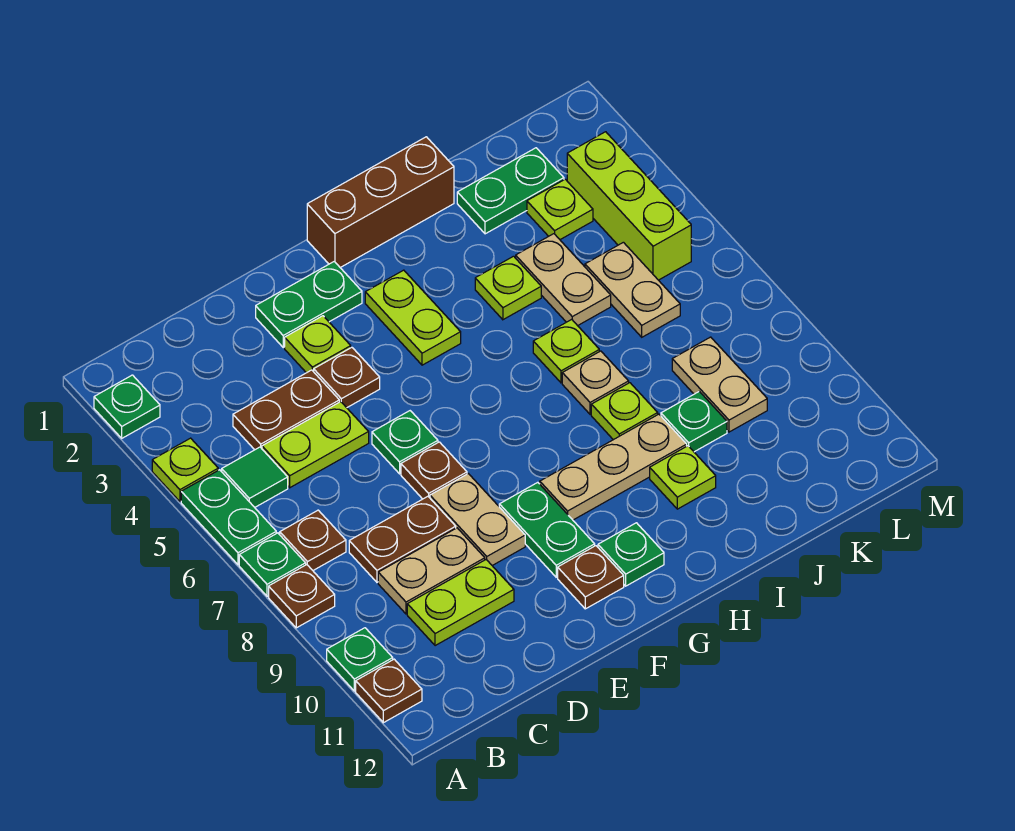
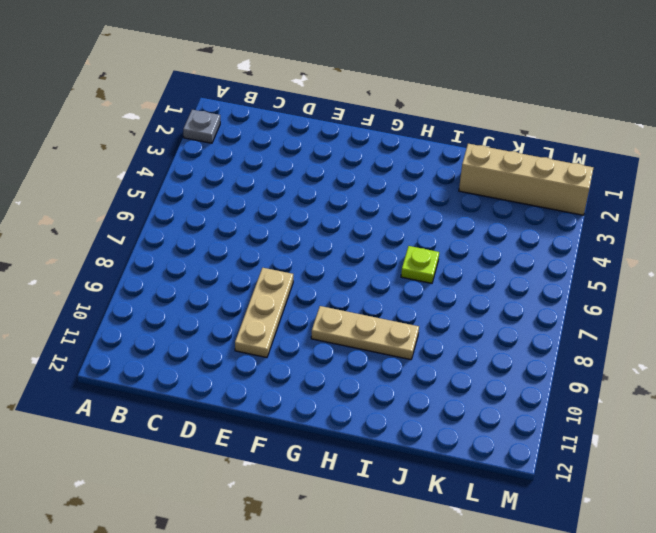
grey plate A2 level 1 -> green plate A2 level 1
tan plate E8:E10 level 1 -> tan plate E8:E9 level 1
tan brick J2:M2 level 1 -> green plate J2:K2 level 1
none -> lime plate A4 level 1
none -> green plate A5:A6 level 1
none -> green plate A7 level 1
none -> brown plate A8 level 1

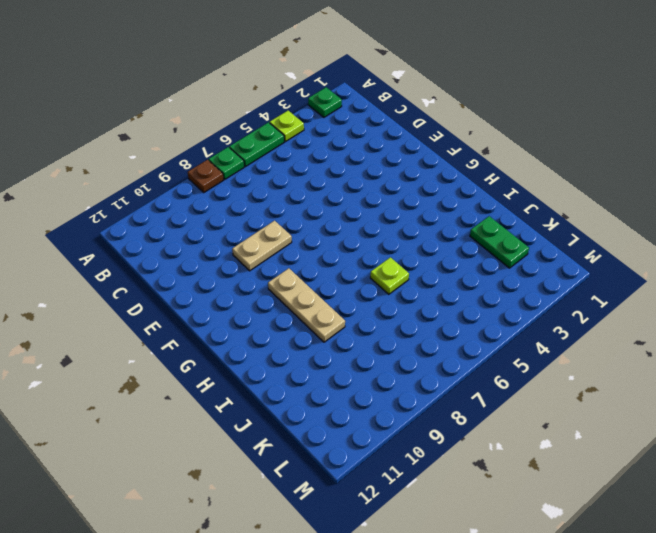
none -> green plate A10 level 1
none -> brown plate A11 level 1
none -> green tile B5 level 1
none -> brown plate B7 level 1

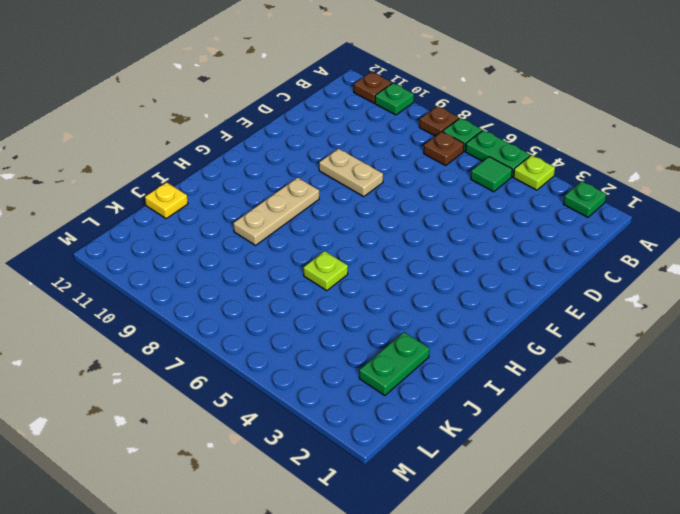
yellow plate J12 level 1 -> none
none -> brown plate C4:D4 level 1
none -> lime plate C5:D5 level 1
none -> brown plate C8:D8 level 1
none -> tan plate C9:D9 level 1

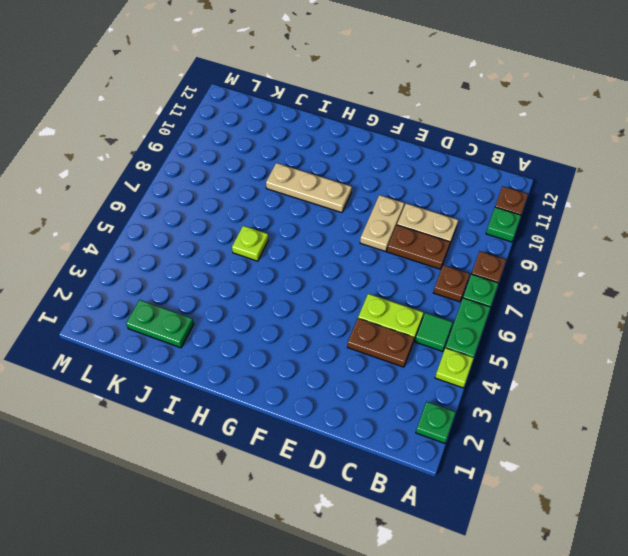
none -> lime plate C10:D10 level 1
none -> green plate E2:F2 level 1
none -> lime plate E3 level 1
none -> brown plate E4 level 1

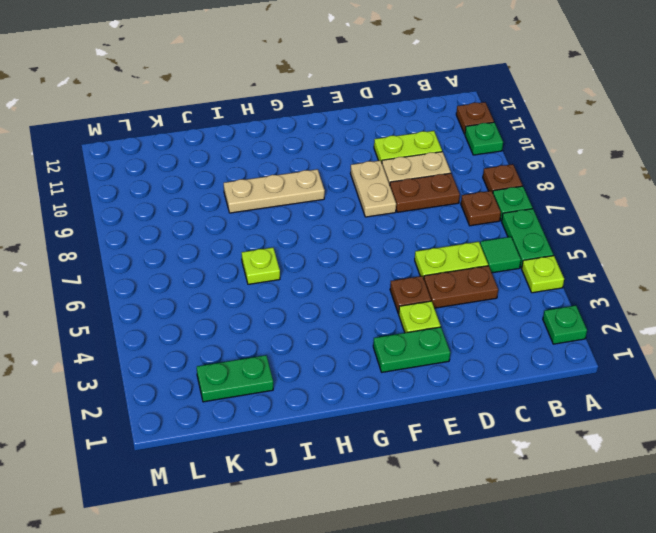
none -> green plate E6 level 1
none -> brown plate E7 level 1
none -> green plate F9:F10 level 1
none -> brown plate F11 level 1

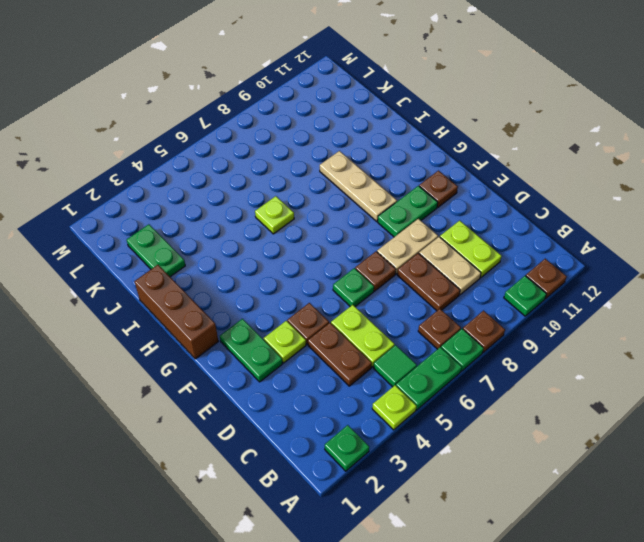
none -> lime plate G3:G4 level 1
none -> green plate G11 level 1
none -> lime plate I4 level 1
none -> tan plate I7 level 1

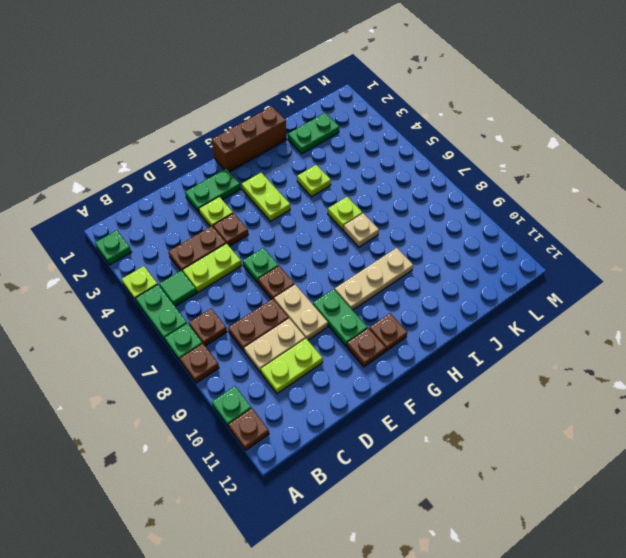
brown plate G11 level 1 -> green plate G11 level 1
none -> lime plate I8 level 1
none -> lime plate I10 level 1
none -> tan plate J4:J5 level 1
none -> green plate J9 level 1

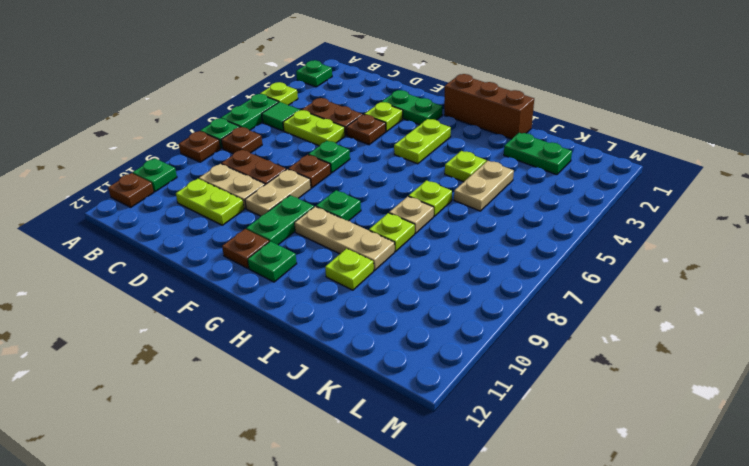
green plate G8 level 1 -> green plate J9 level 1
none -> lime plate K3 level 1
none -> tan plate K5:K6 level 1
none -> tan plate K8:K9 level 1
none -> lime brick L3:L5 level 1

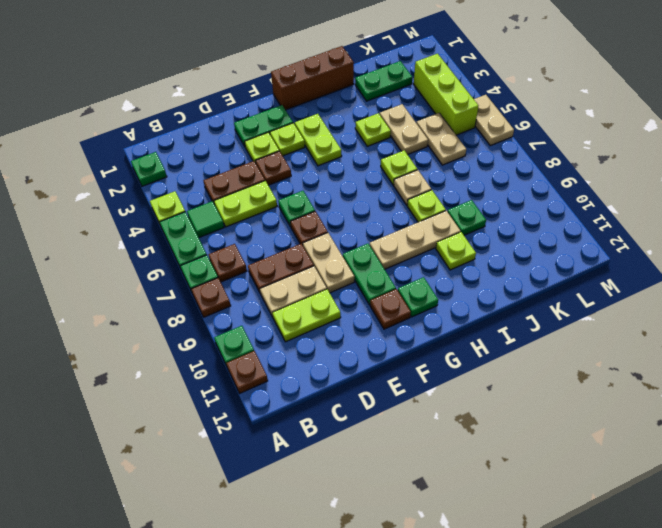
lime plate F3 level 1 -> lime plate K3 level 1
tan plate M5:M6 level 1 -> tan plate K8:K9 level 1

